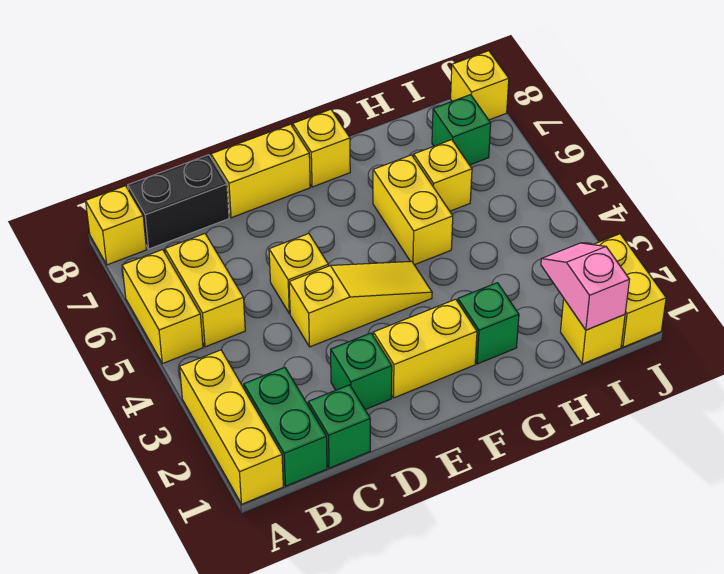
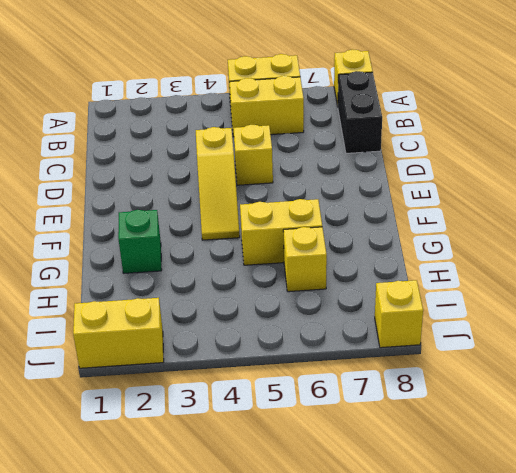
none -> yellow brick A1:A3 level 1
none -> green brick B1:B2 level 1
none -> green brick C1 level 1

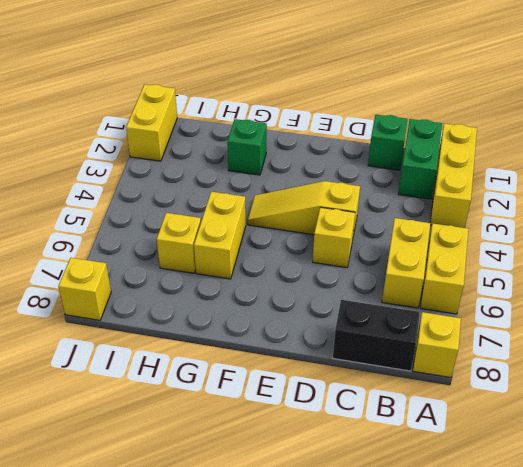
none -> green brick D2 level 1
none -> yellow brick D8:E8 level 1
none -> yellow brick E2:F2 level 1

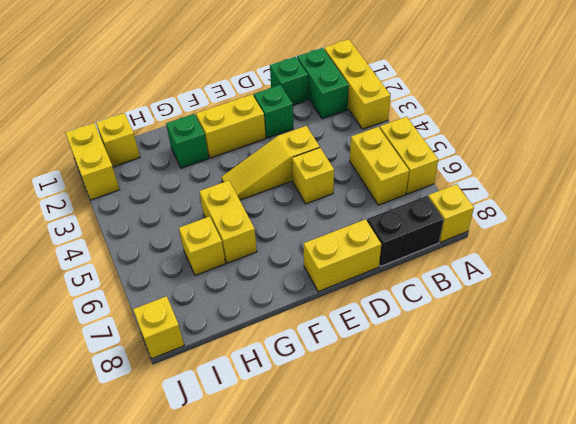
none -> yellow brick F8 level 1
none -> green brick I7 level 1
none -> pink slope I1:I2 level 2 top 1

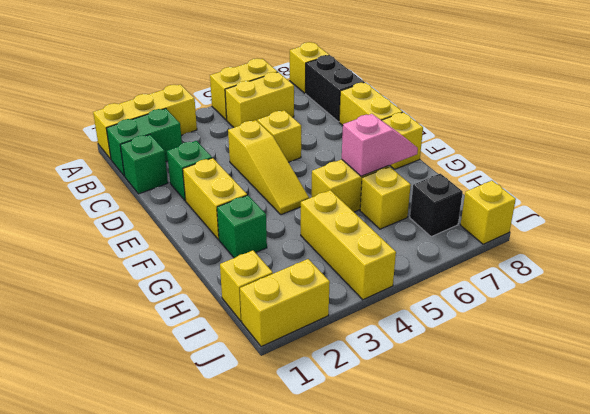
pink slope G6:G7 level 2 top 6 -> pink slope I1:I2 level 2 top 1
yellow brick H4:J4 level 1 -> none
black brick I7 level 1 -> green brick I7 level 1

